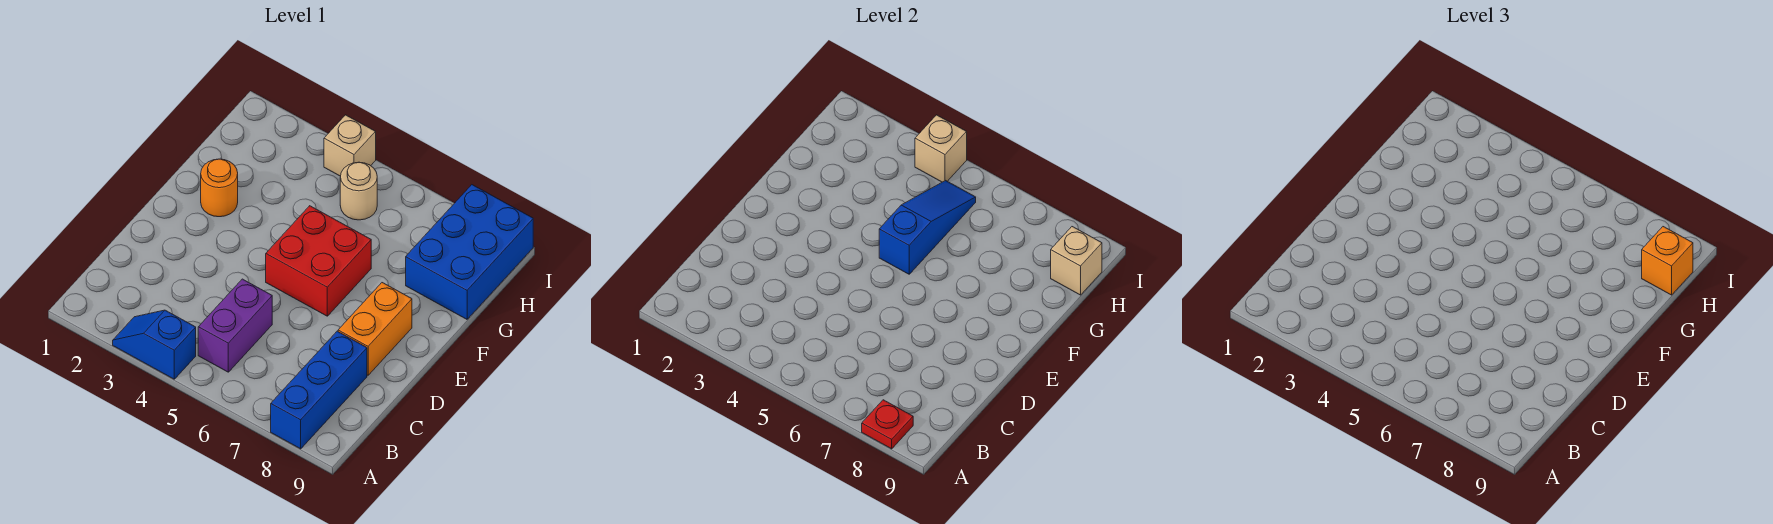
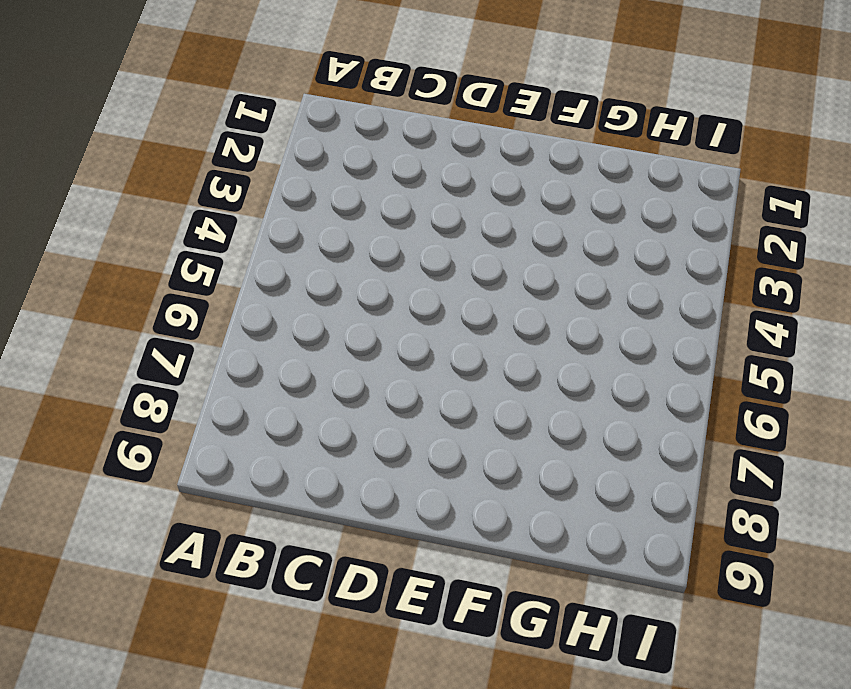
none -> blue slope A3:A4 level 1 top 4
none -> blue brick A8:C8 level 1
none -> purple brick B5:C5 level 1

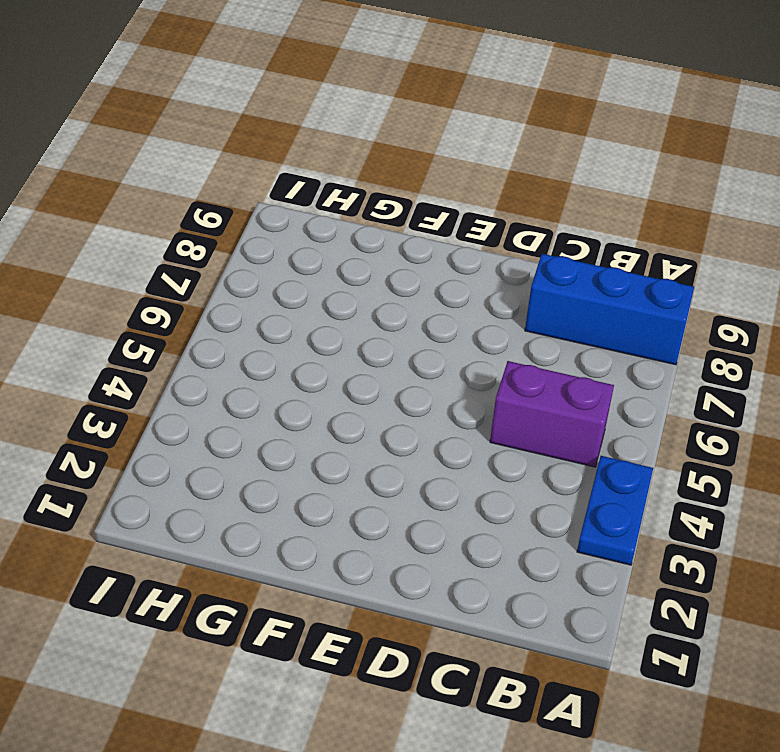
blue plate A3:A4 level 1 -> blue slope A3:A4 level 1 top 4
none -> orange brick D8:E8 level 1
none -> red brick E5:F6 level 1
none -> orange round brick F2 level 1

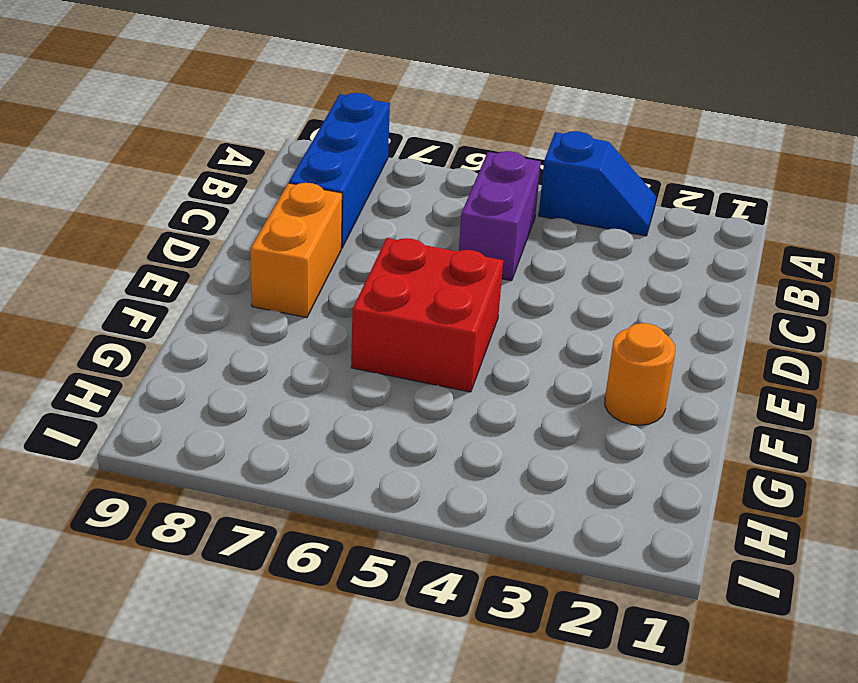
none -> blue brick G8:I9 level 1
none -> tan round brick H5 level 1
none -> tan brick I4 level 1

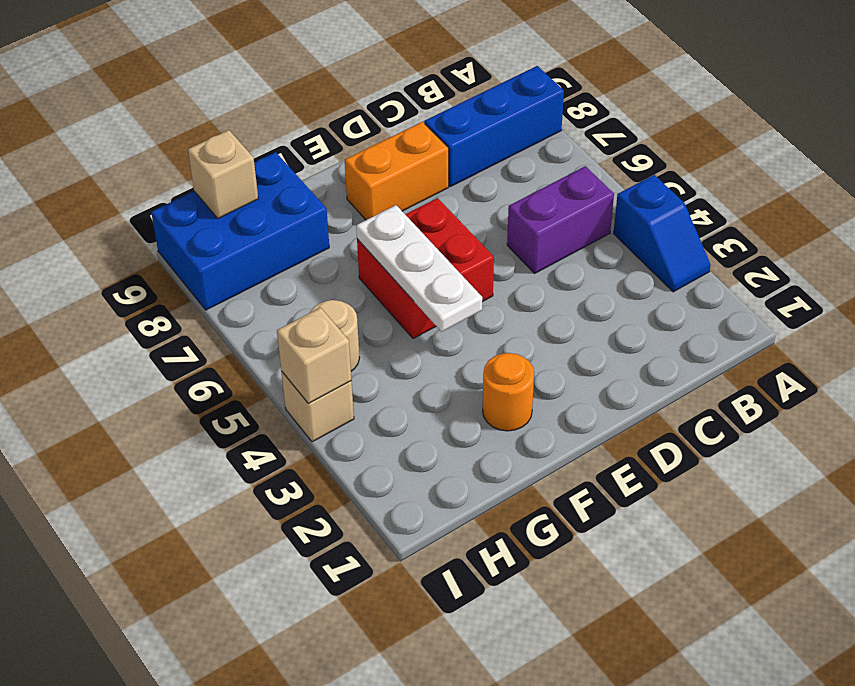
white plate F4:F6 level 2 -> blue slope F5:H5 level 2 top F
none -> red plate A8 level 2
none -> orange brick H9 level 3

